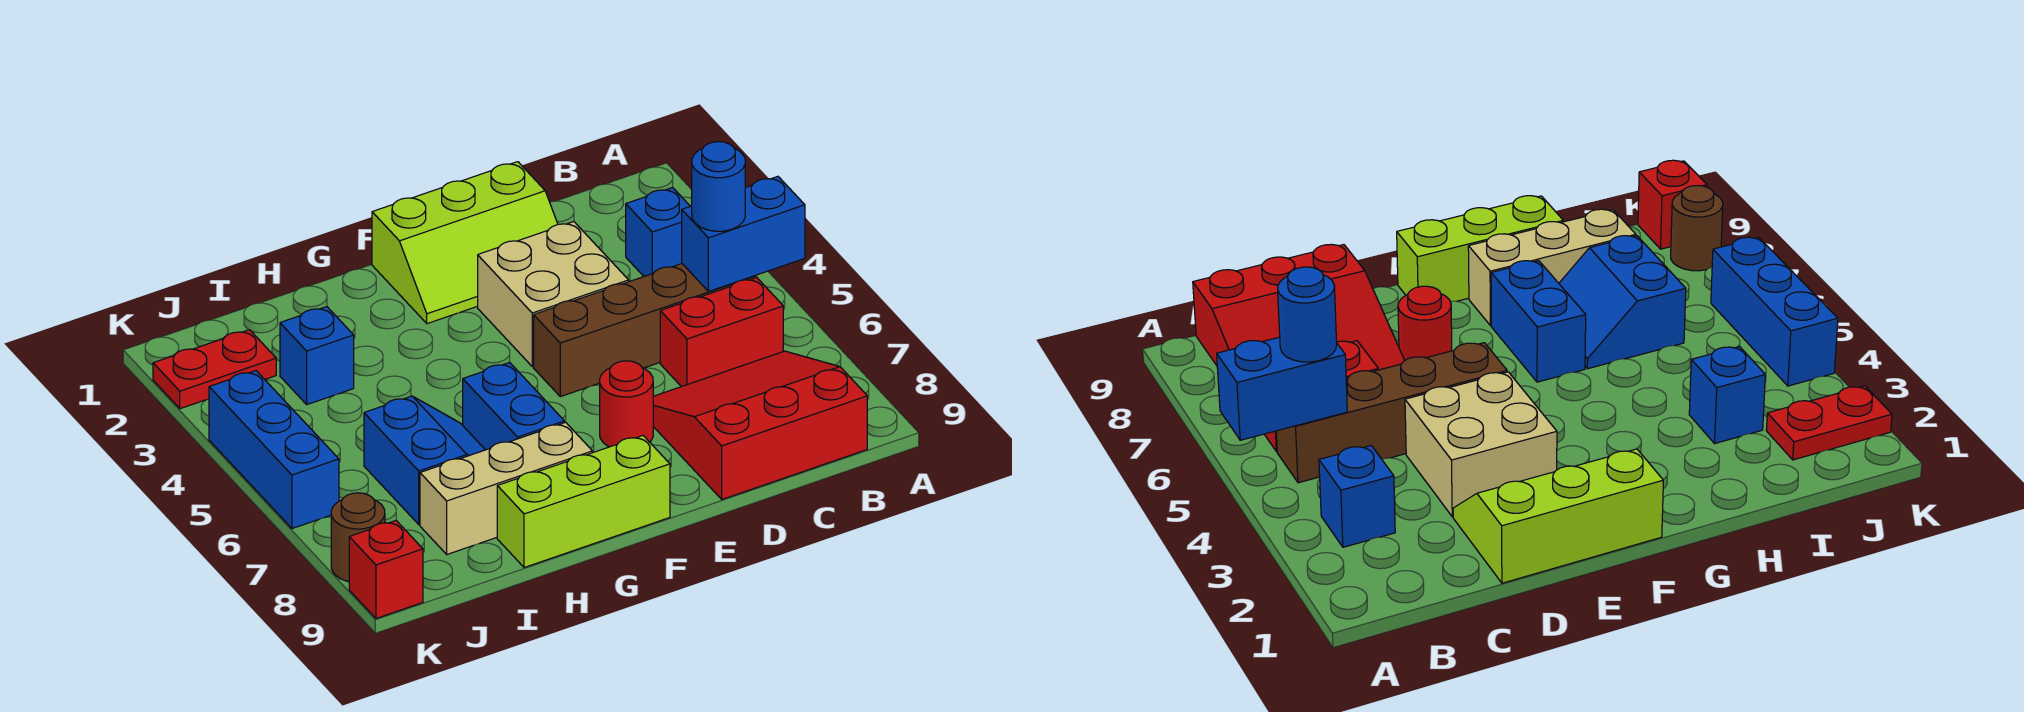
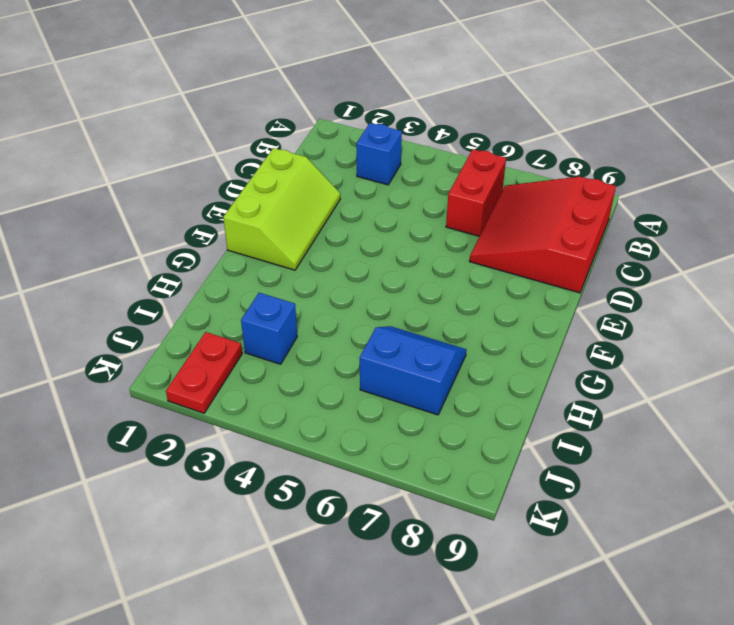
none -> brown brick B5:E5 level 1
none -> tan brick D3:E4 level 1
none -> red round brick E7 level 1

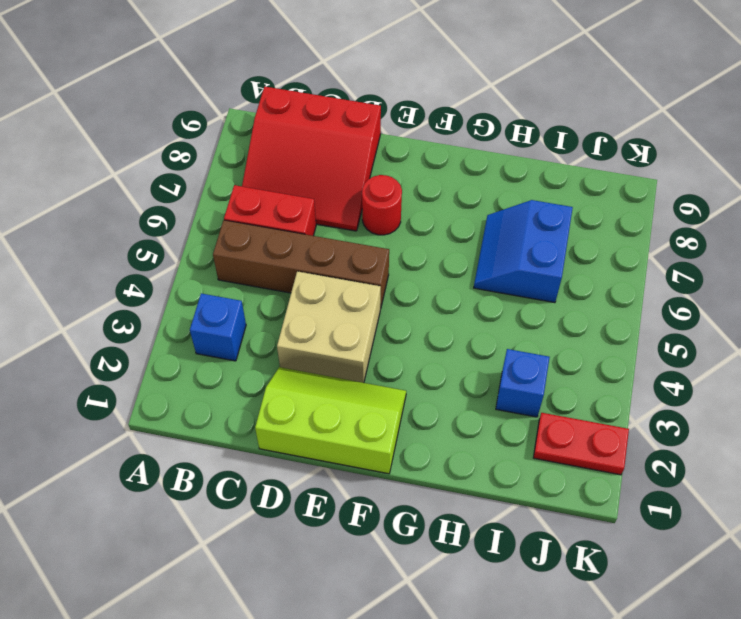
none -> lime brick F9:H9 level 1
none -> blue brick G6:G7 level 1
none -> tan brick G8:I8 level 1

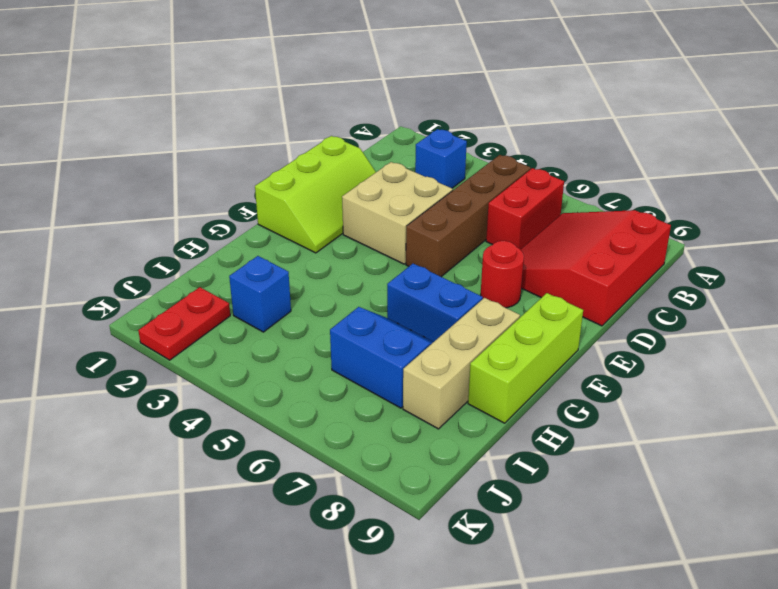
none -> blue brick K4:K6 level 1
none -> brown round brick K8 level 1
none -> red brick K9 level 1

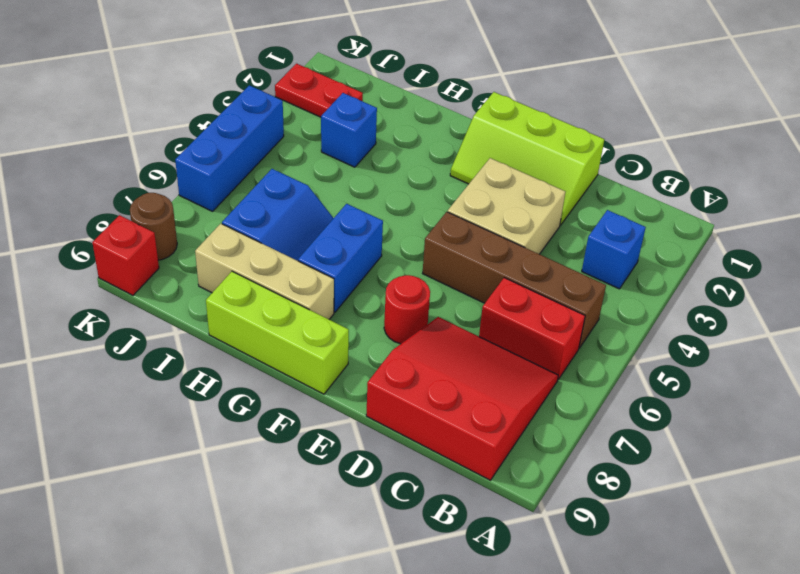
none -> blue brick A5:B5 level 2
none -> blue round brick B5 level 3

